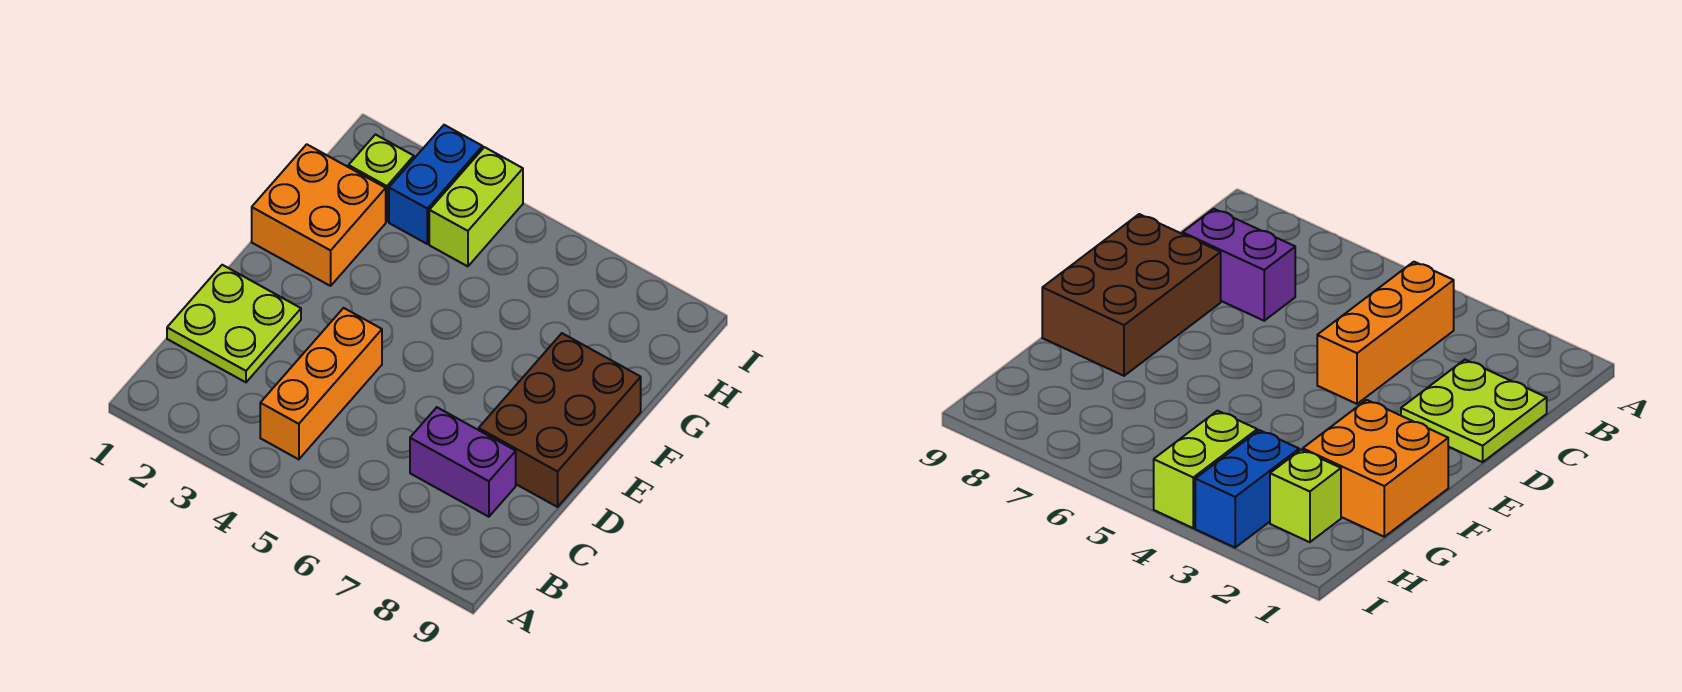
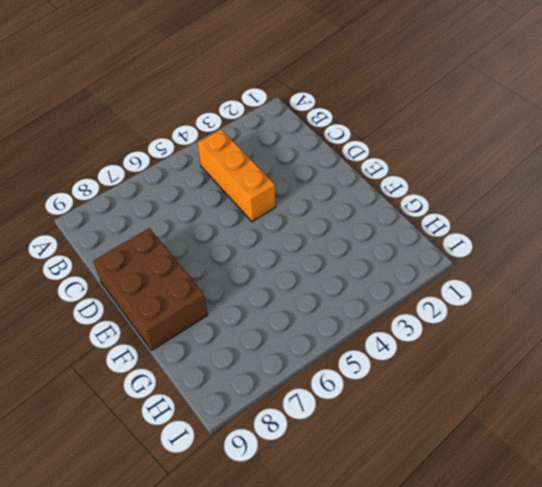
none -> lime plate C1:D2 level 1
none -> purple brick C7:C8 level 1

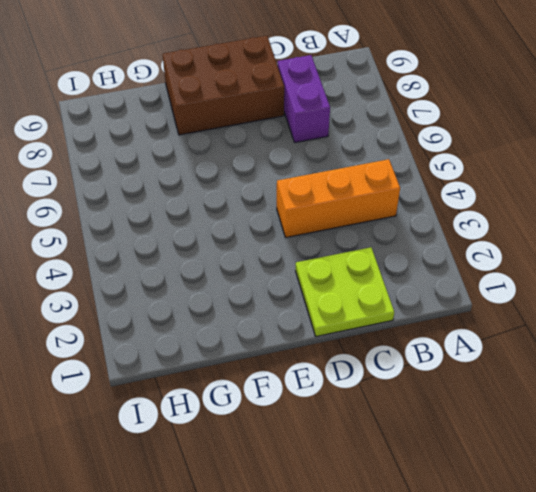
none -> orange brick F1:G2 level 1
none -> lime brick H2 level 1

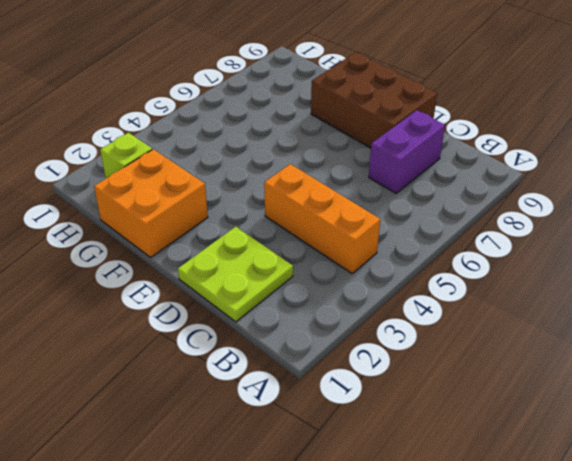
none -> blue brick H3:I3 level 1
none -> lime brick H4:I4 level 1

